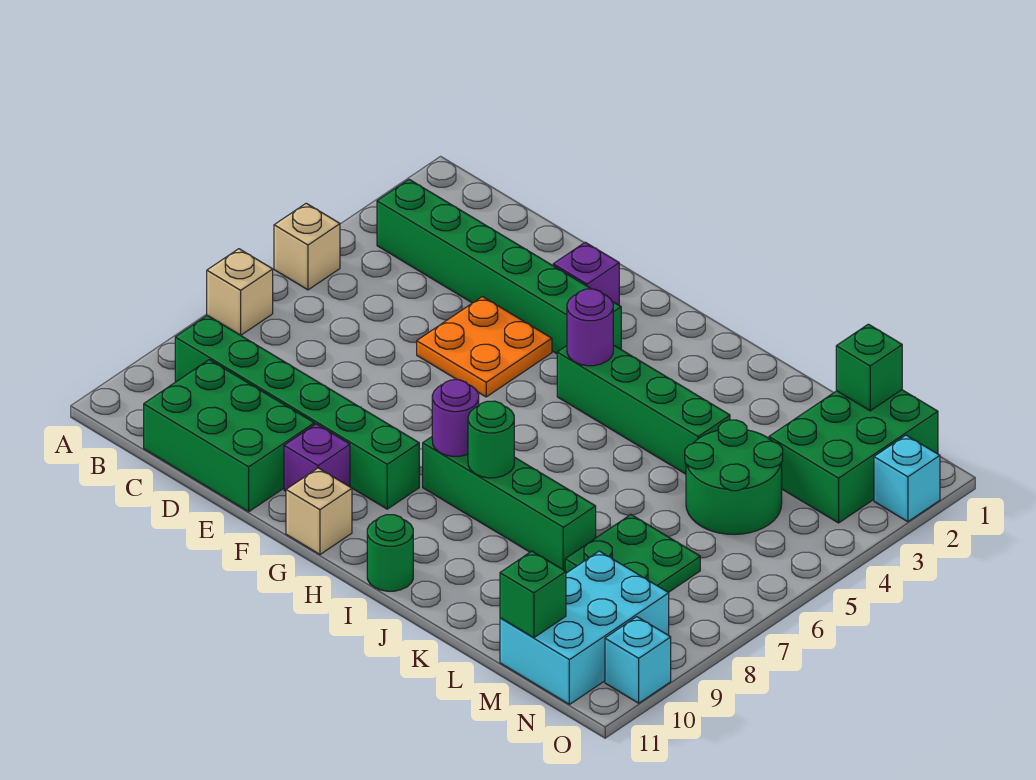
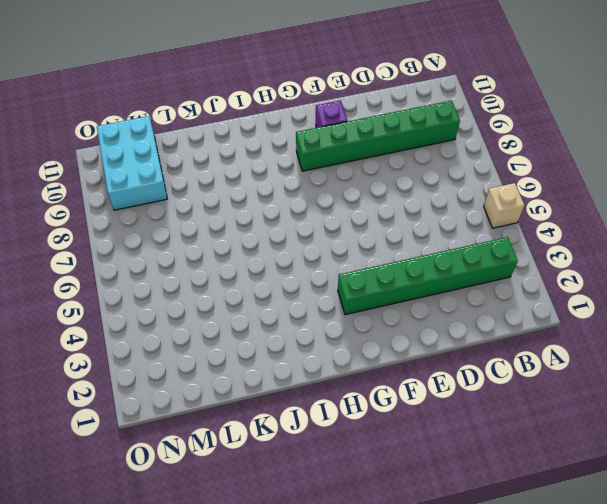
none -> tan brick A7 level 1
none -> green brick C10:E11 level 1
none -> orange plate E4:F5 level 1

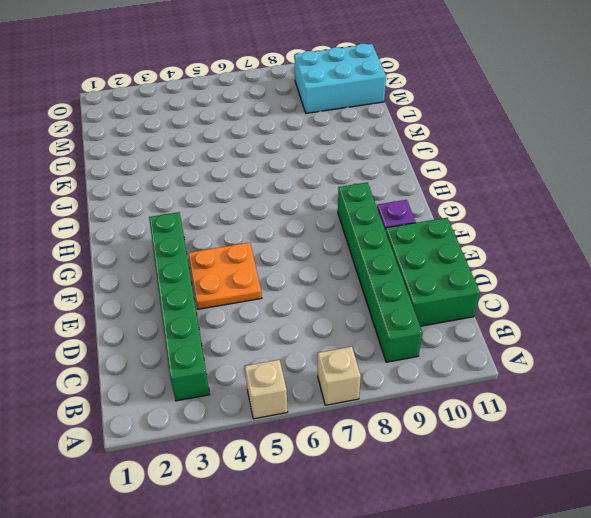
none -> purple brick F2 level 1
none -> tan brick G11 level 1
none -> green brick H4:K4 level 1

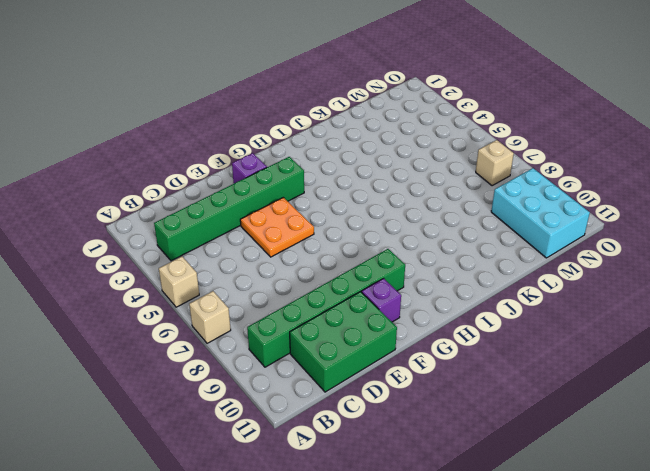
tan brick N7 level 1 -> tan brick G11 level 1
none -> green brick H4:K4 level 1
none -> green brick H8:K8 level 1
none -> green round brick I11 level 1

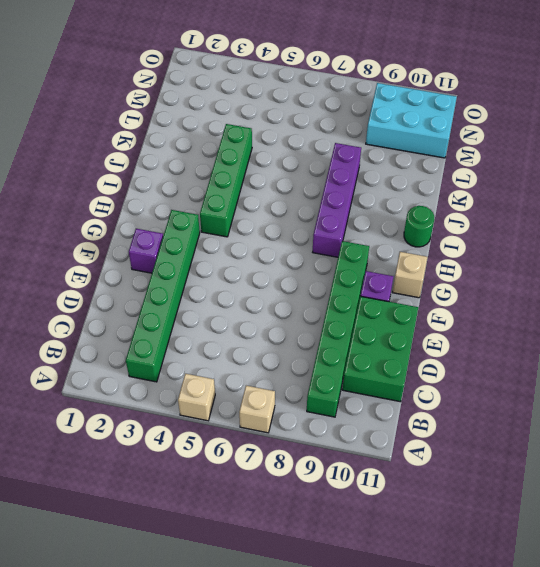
purple brick H8:K8 level 1 -> green brick H8:K8 level 1
none -> orange plate E4:F5 level 1
none -> green round brick L4:M5 level 1
none -> green plate L7:M8 level 1

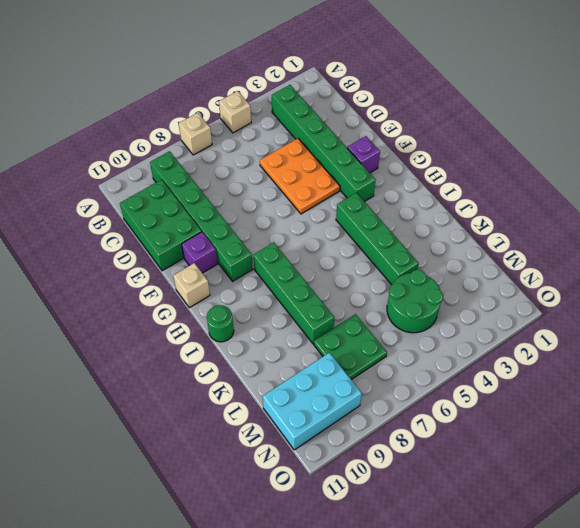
orange plate D4:F5 level 1 -> orange plate E4:F5 level 1
none -> green brick M1:N3 level 1
none -> cyan brick O2 level 1
none -> cyan brick O10 level 1

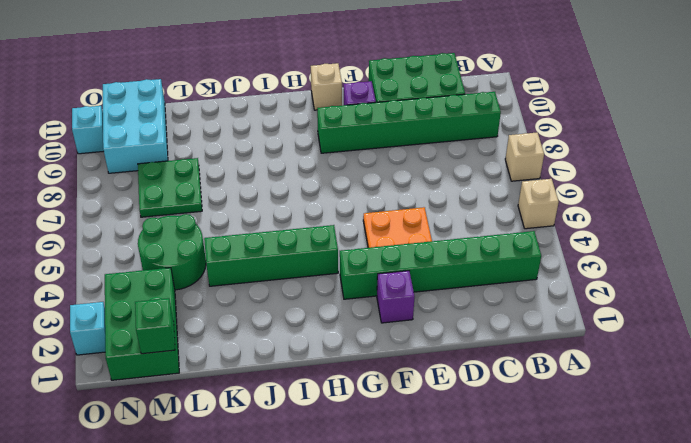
none -> green brick H8:K8 level 1
none -> green round brick I11 level 1
none -> purple round brick H4 level 2

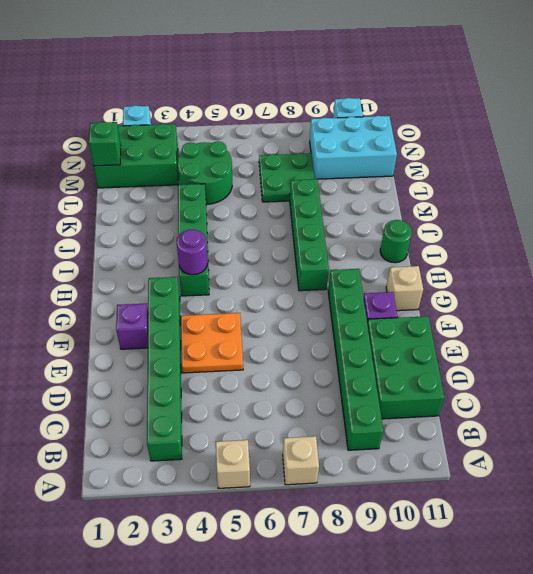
none -> purple round brick H8 level 2
none -> green round brick I8 level 2
none -> green brick M11 level 2

